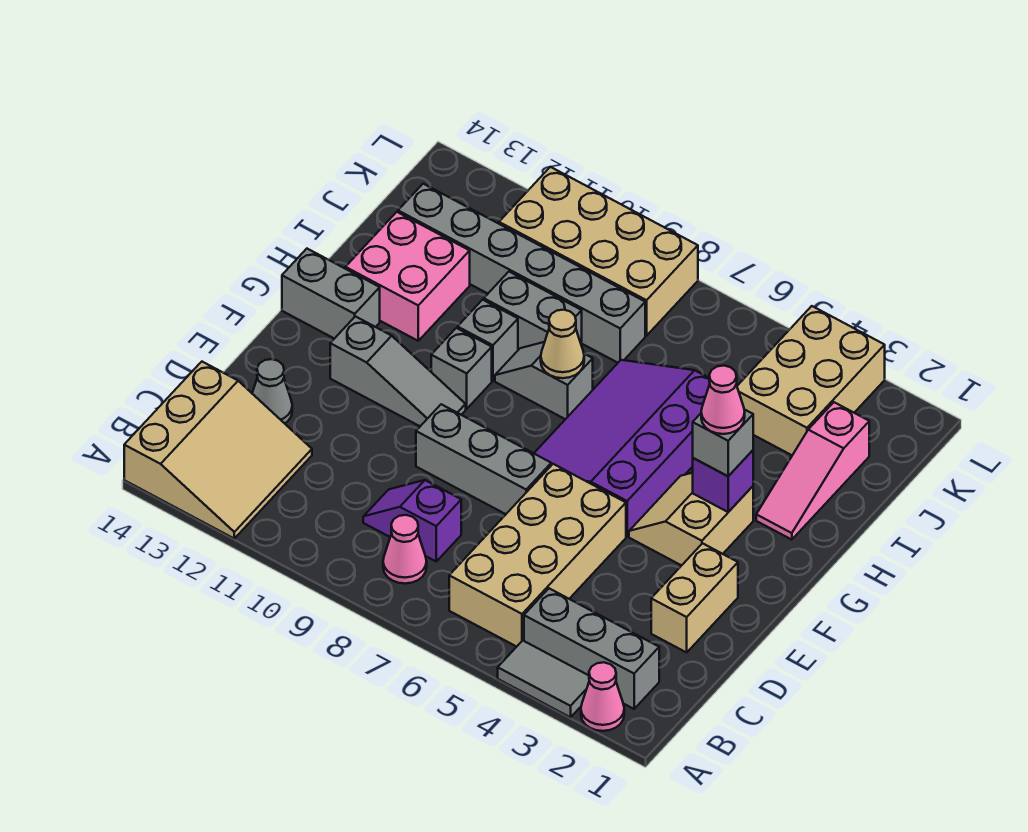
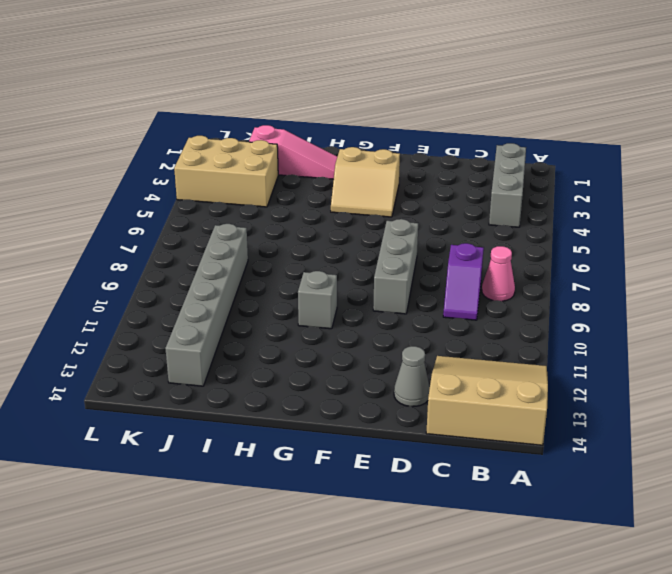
none -> pink cone A2 level 1
none -> grey tile A3:A4 level 1
none -> tan brick B5:E6 level 1

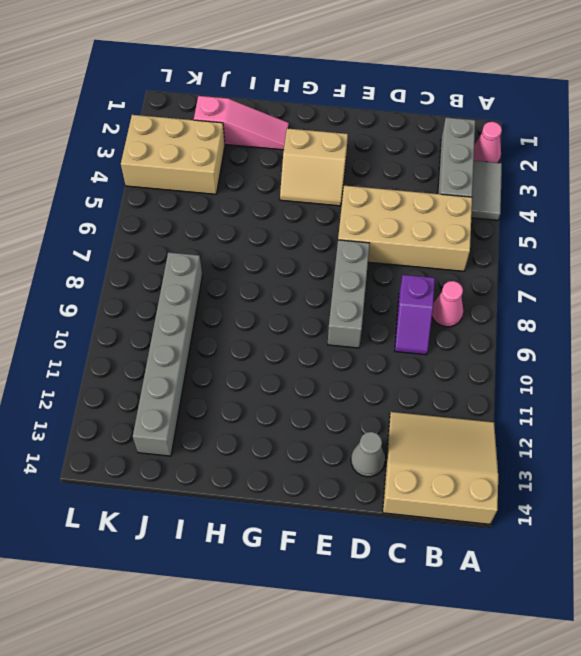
none -> tan brick D2:E2 level 1
none -> purple slope F5:I7 level 1 top 5
none -> grey slope F10:F12 level 1 top 12

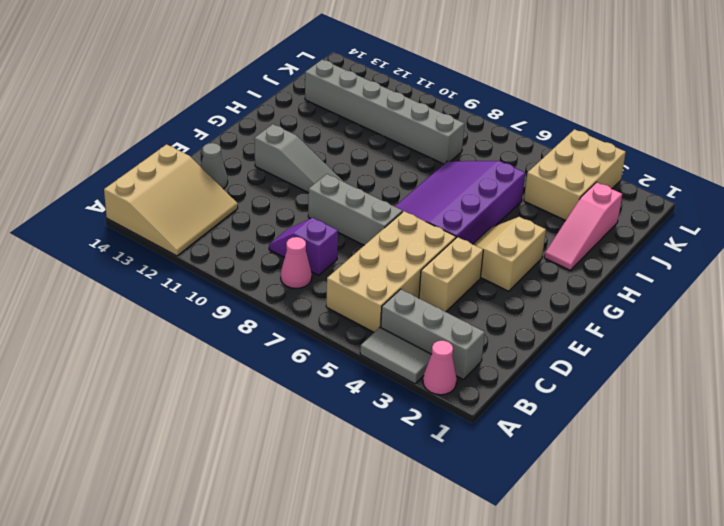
tan brick D4:E4 level 1 -> tan brick D2:E2 level 1
none -> grey brick G10 level 1
none -> grey brick G13:G14 level 1
none -> grey slope H8:H9 level 1 top 8

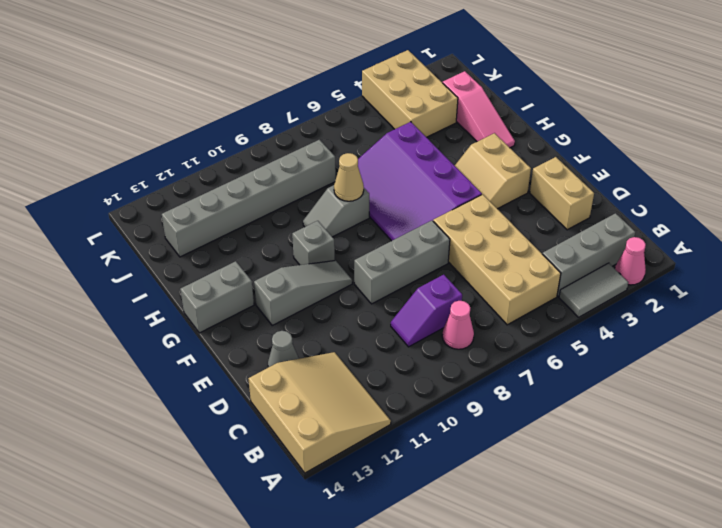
none -> grey brick H10 level 1
none -> pink brick H12:I13 level 1
none -> grey brick I9:I10 level 1

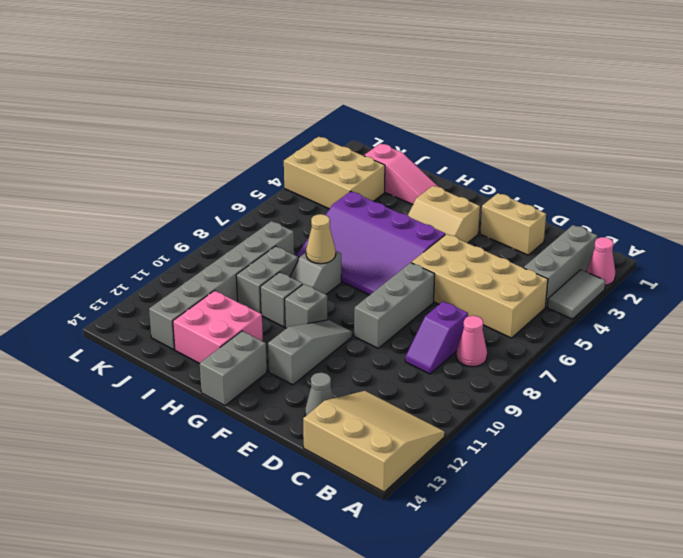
none -> tan brick K8:L11 level 1
none -> purple brick G3 level 2
none -> grey brick G3 level 3

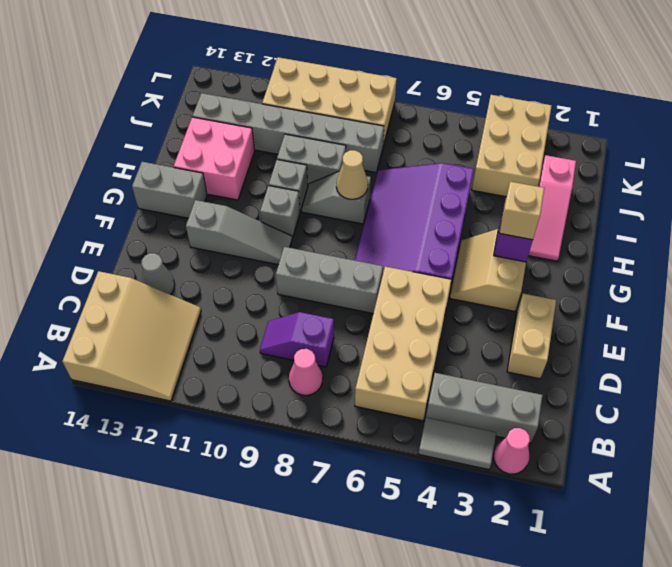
tan brick G3 level 3 -> grey brick G3 level 3
none -> pink cone G3 level 4

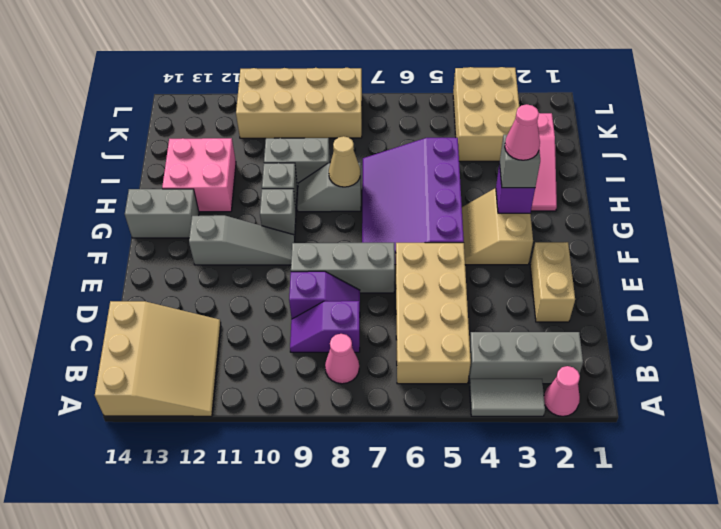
purple slope D8:D9 level 1 top 9 -> none
none -> grey cone D13 level 1
none -> grey brick J8:J13 level 1

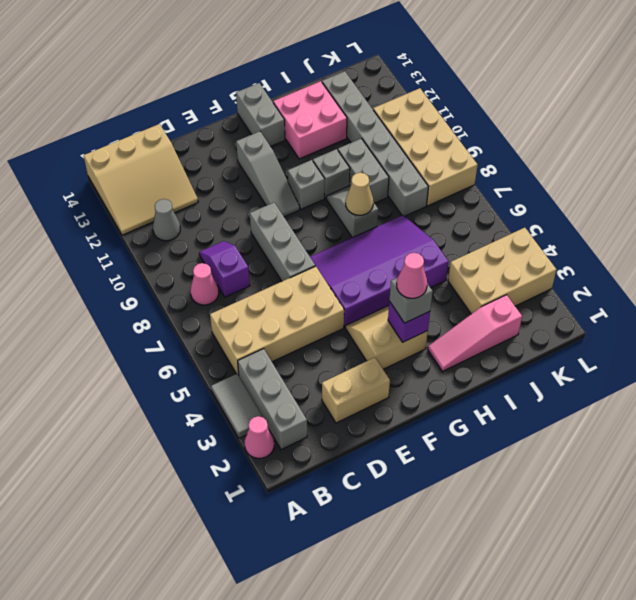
grey cone B11 level 1 -> grey cone D13 level 1

